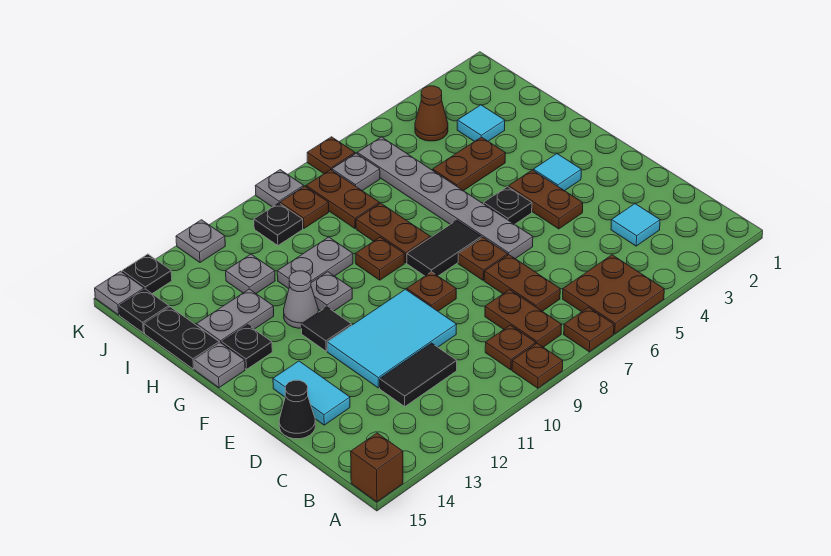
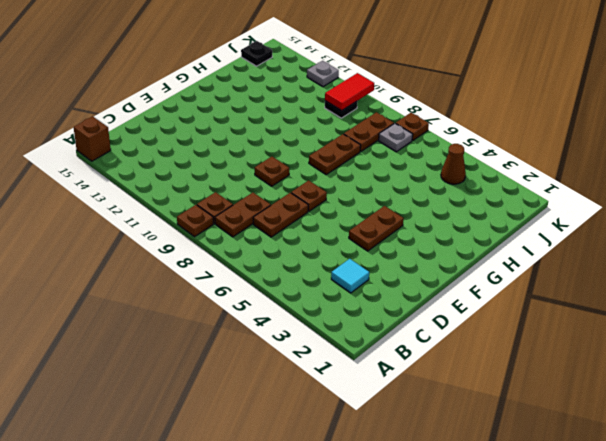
red tile J10:K10 level 2 -> none
none -> brown plate A5:B6 level 1
none -> brown plate A7 level 1
none -> black tile C11:C12 level 1
none -> cyan tile D10:E12 level 1

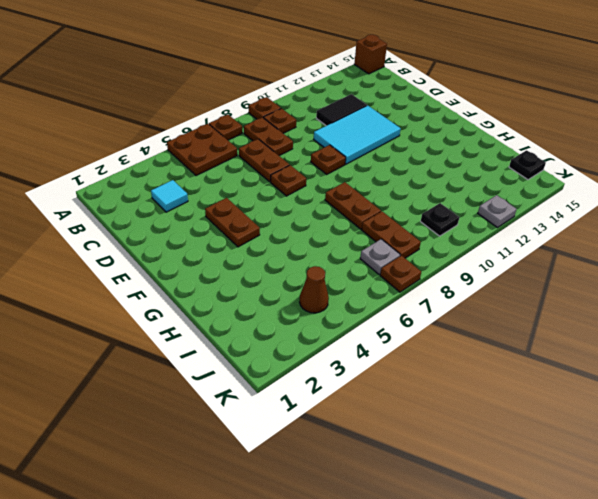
none -> cyan tile D14:E14 level 1
none -> black cone D15 level 1
none -> grey plate E6:J6 level 1
none -> cyan tile F3 level 1

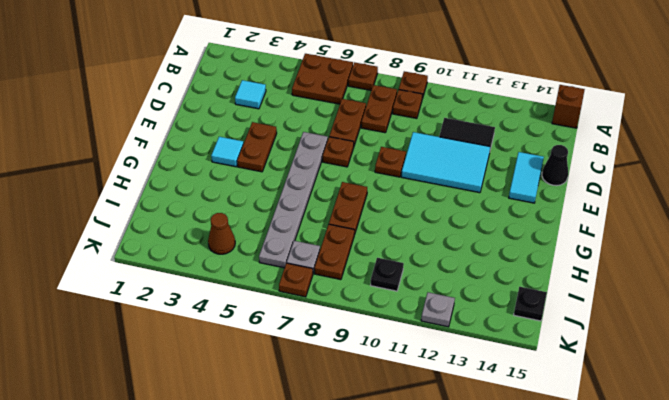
none -> black plate F5 level 1
none -> black tile F7:F8 level 1
none -> black tile F12 level 1
none -> brown plate G9 level 1

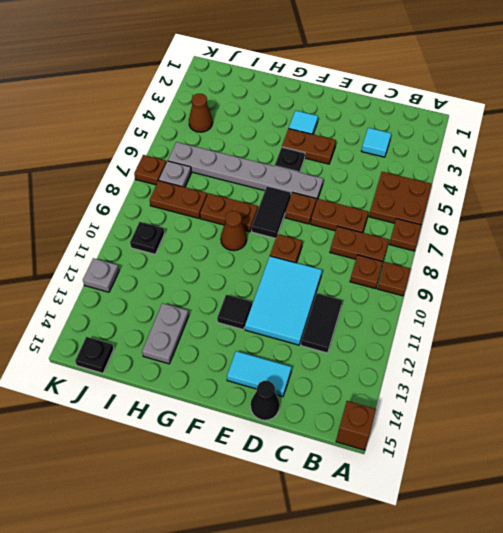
brown cone G9 level 1 -> brown plate G9 level 1
none -> grey plate G11 level 1
none -> grey cone G12 level 1
none -> black plate G14 level 1
none -> grey plate G15 level 1

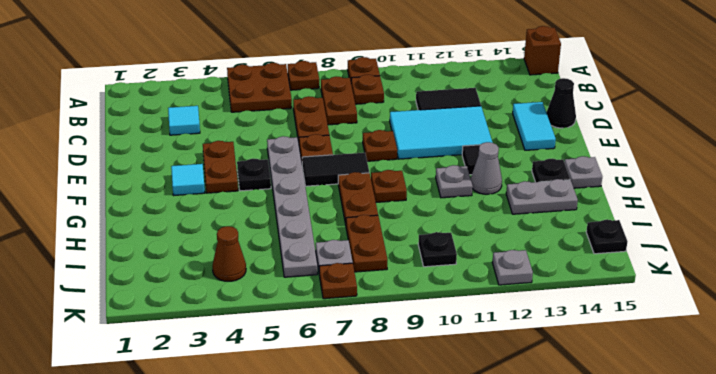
none -> brown plate H4:H5 level 1
none -> grey plate H10:H11 level 1
none -> black plate H15:I15 level 1
none -> cyan tile I3 level 1

